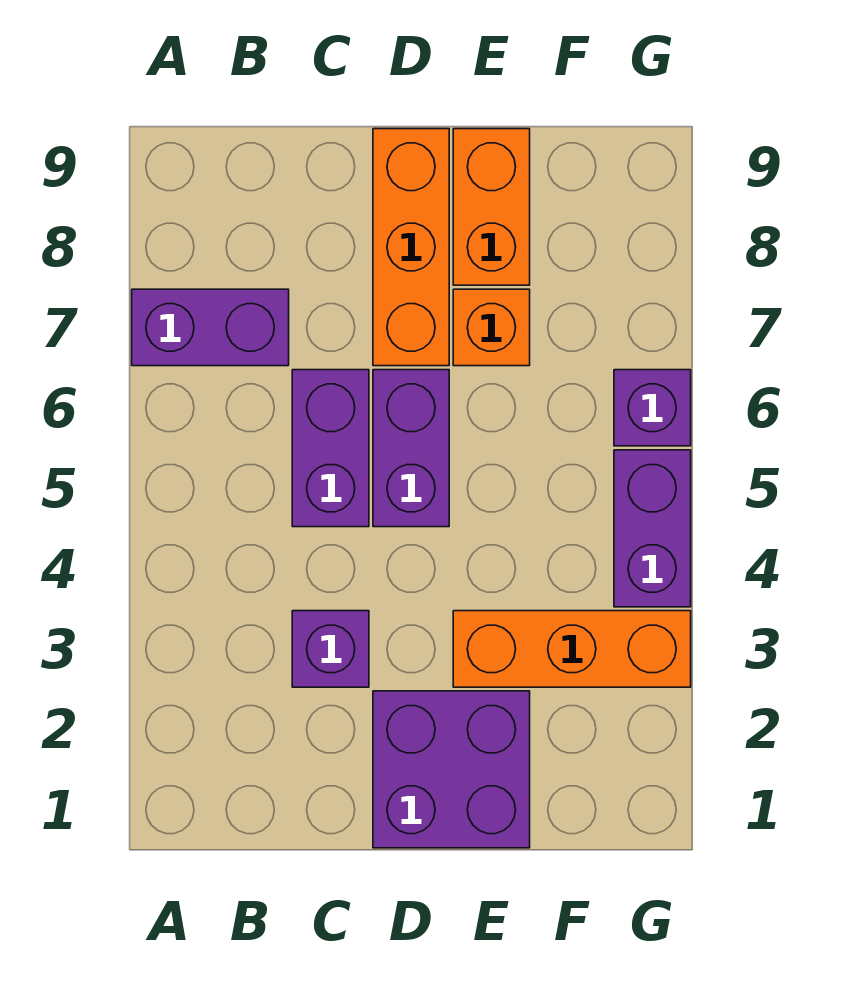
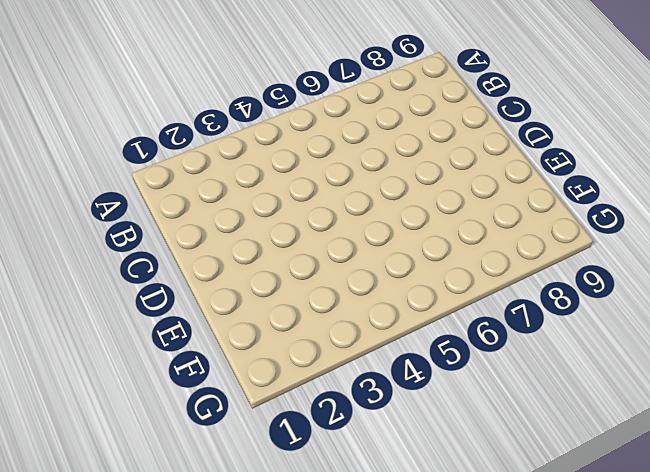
none -> purple brick A7:B7 level 1
none -> purple brick C3 level 1

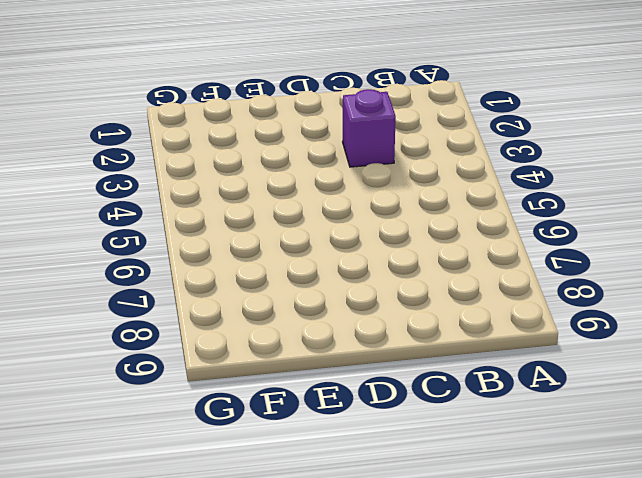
none -> purple brick A7:B7 level 1
none -> purple brick C5:C6 level 1

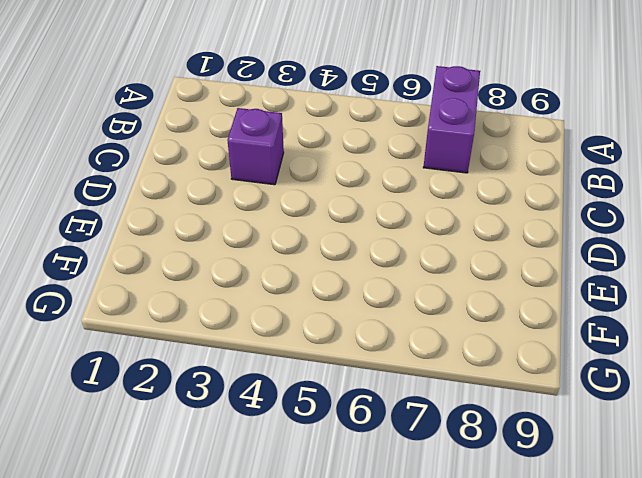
none -> purple brick C5:C6 level 1
none -> purple brick D1:E2 level 1

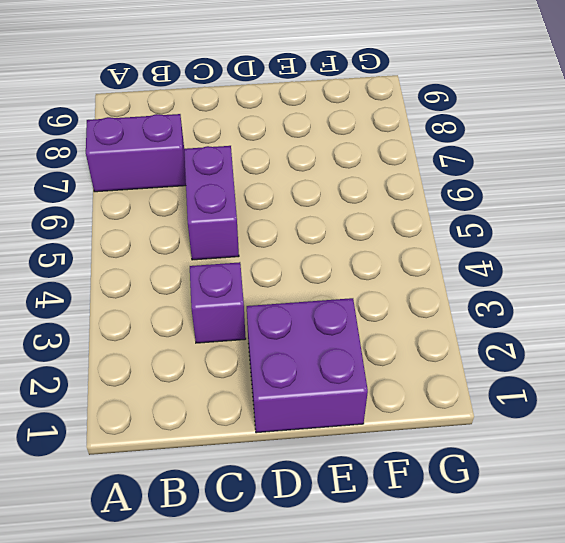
none -> purple brick D5:D6 level 1
none -> orange brick D7:D9 level 1

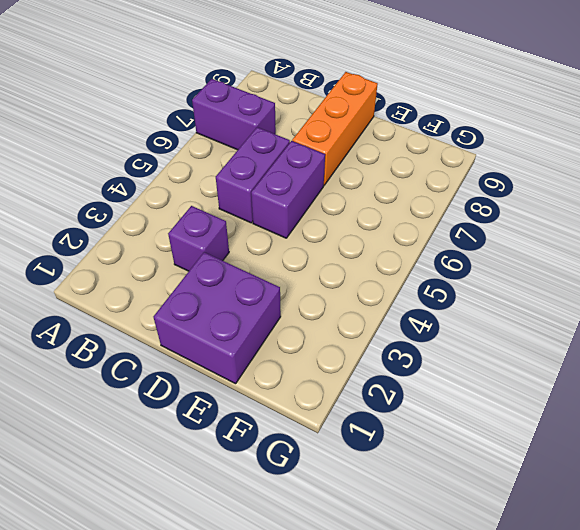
none -> orange brick E3:G3 level 1
none -> orange brick E7 level 1

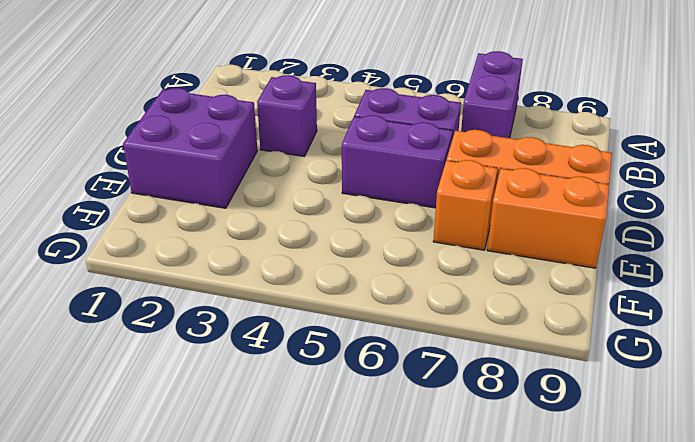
none -> orange brick E3:G3 level 1
none -> purple brick G4:G5 level 1

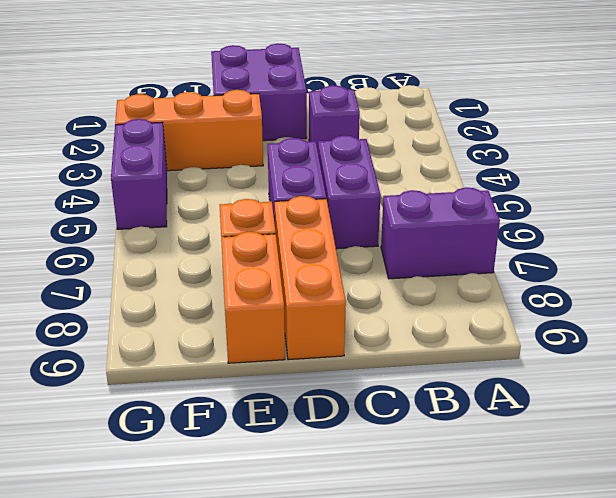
none -> purple brick G6 level 1

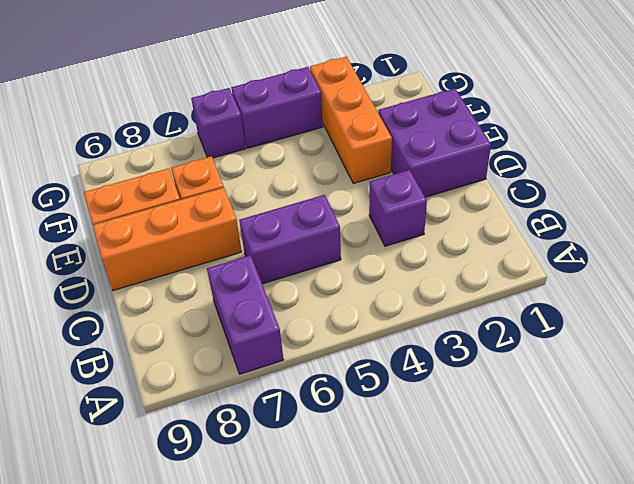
none -> purple brick D5:D6 level 1

